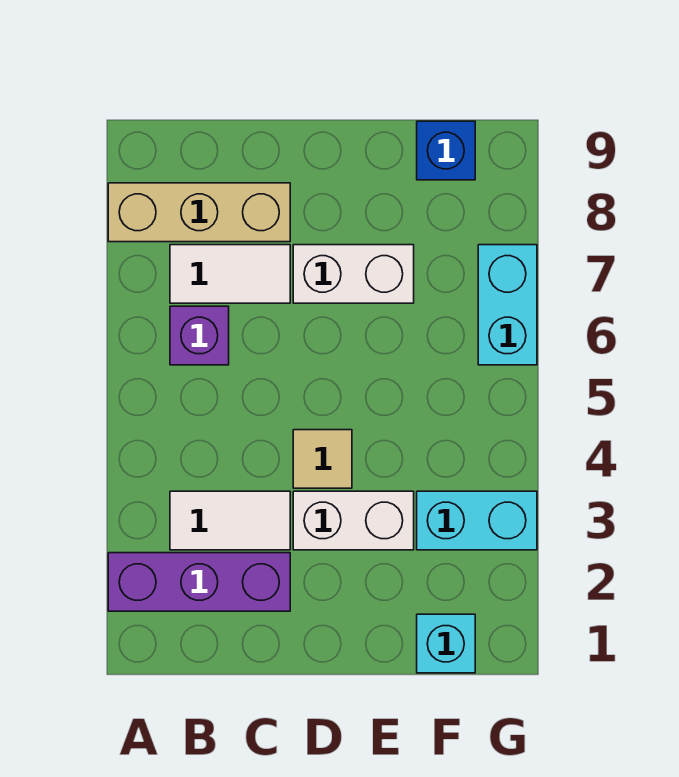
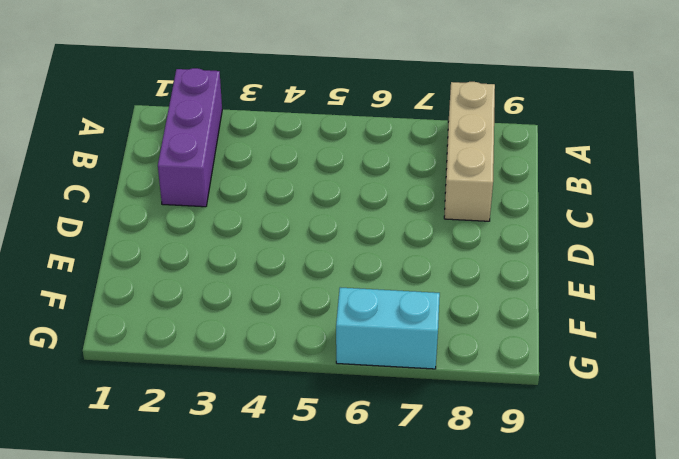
none -> white tile B3:C3 level 1
none -> purple brick B6 level 1
none -> white tile B7:C7 level 1

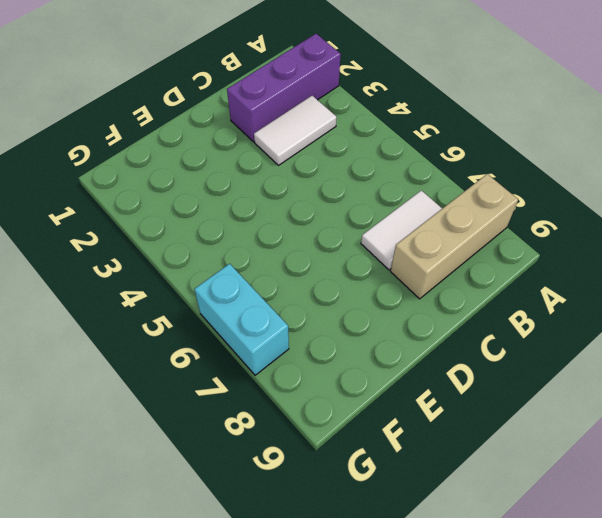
none -> purple brick B6 level 1
none -> white brick D3:E3 level 1
none -> tan tile D4 level 1

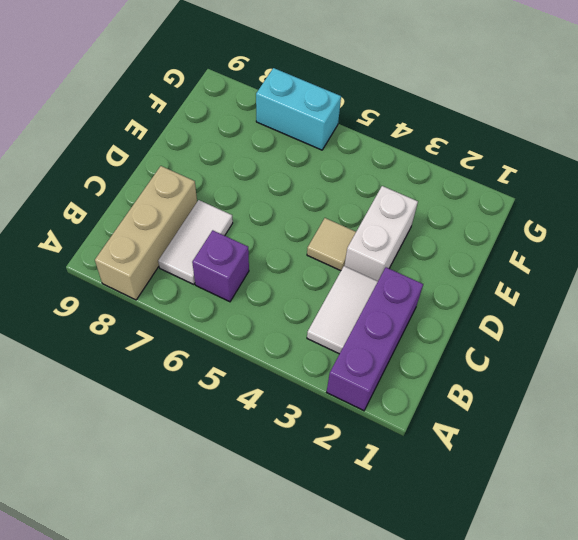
none -> white brick D7:E7 level 1
none -> cyan brick F1 level 1
none -> cyan brick F3:G3 level 1

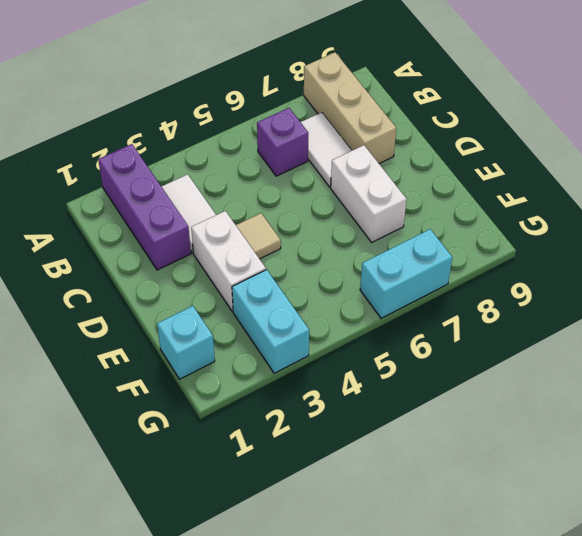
none -> blue brick F9 level 1

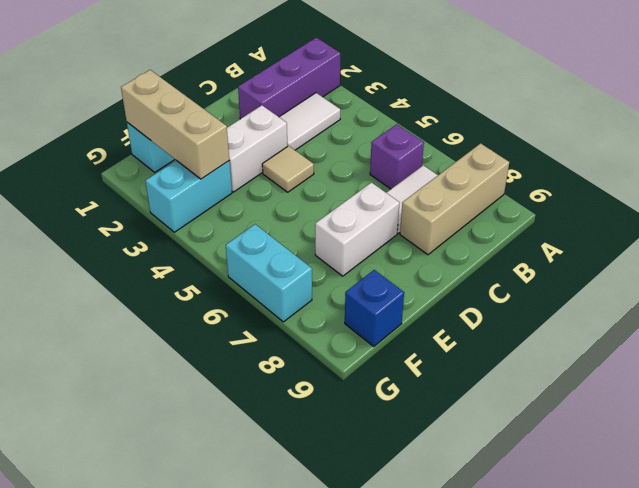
tan brick F1:F3 level 2 -> none

